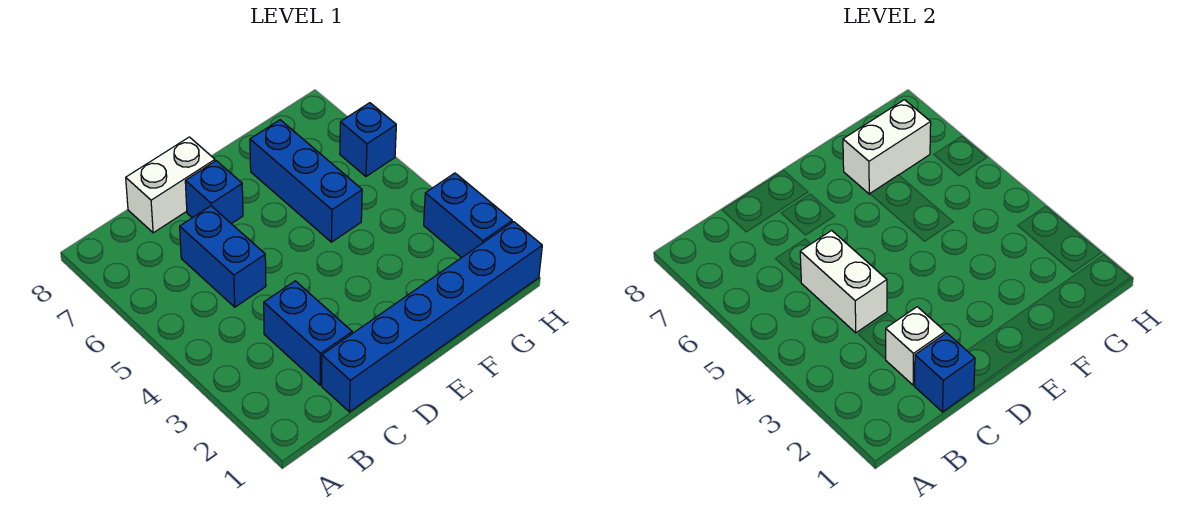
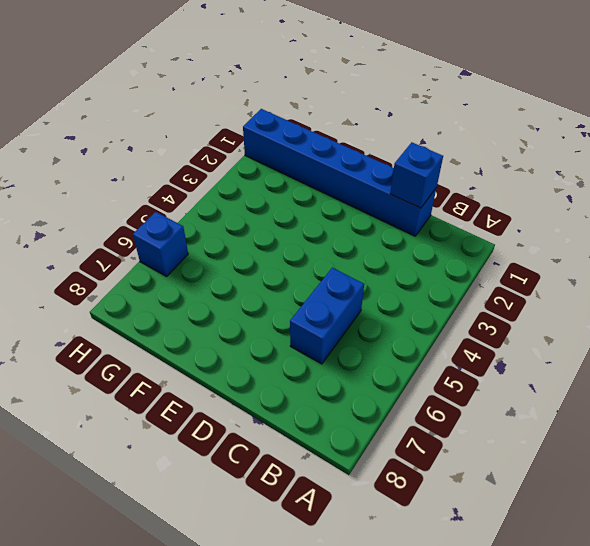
none -> blue brick C2:C3 level 1
none -> white brick C8:D8 level 1
none -> blue brick D7 level 1

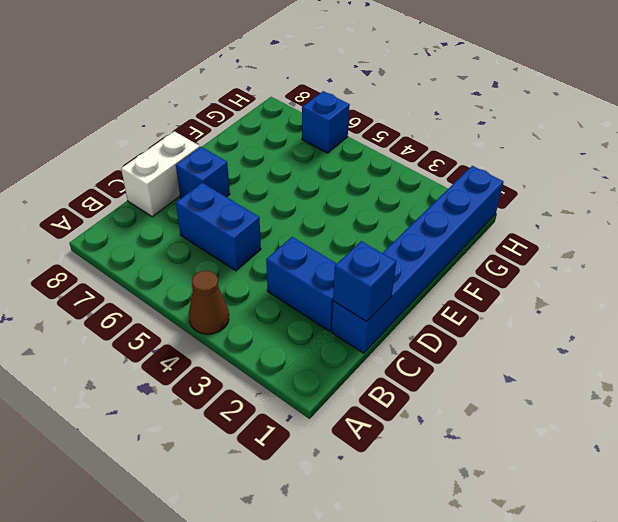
brown cone A4 level 1 -> none
none -> blue brick F5:F7 level 1
none -> blue brick H2:H3 level 1
none -> white brick C2 level 2

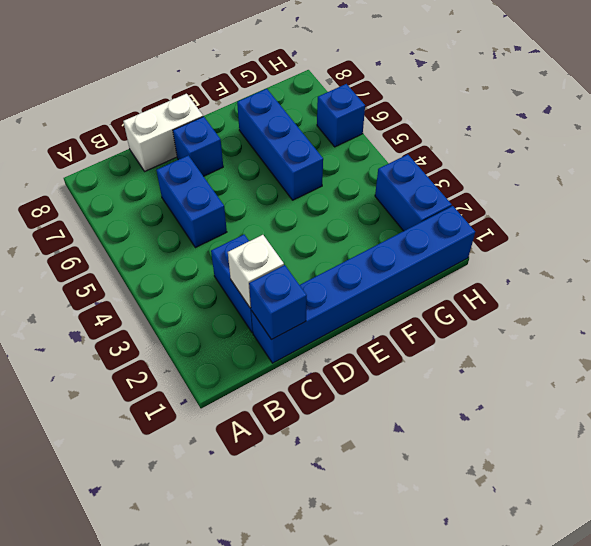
none -> white brick C4:C5 level 2
none -> white brick F7:G7 level 2

